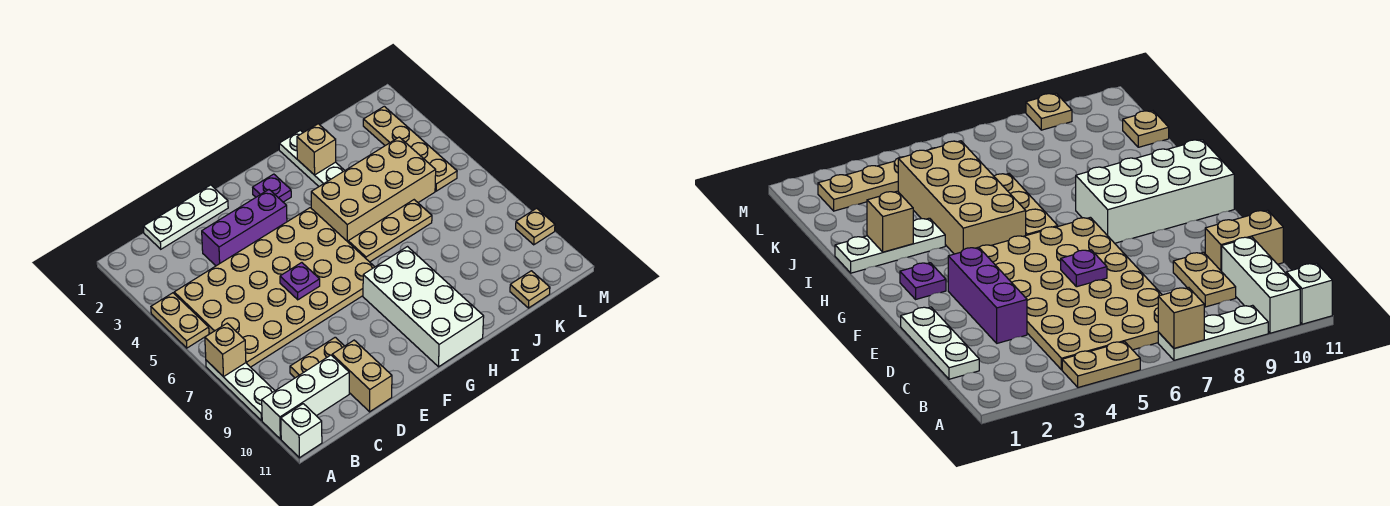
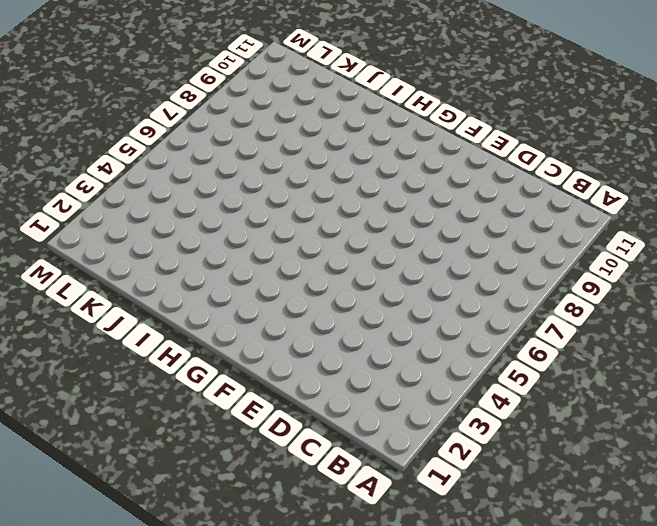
none -> tan plate A4:A5 level 1
none -> white plate A7:A9 level 1
none -> white brick A10:C10 level 1

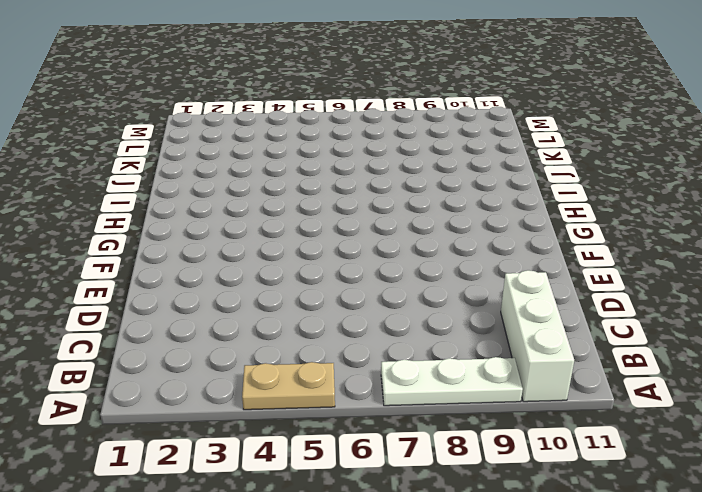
none -> white brick A11 level 1
none -> tan plate B4:G7 level 1
none -> white plate C1:E1 level 1

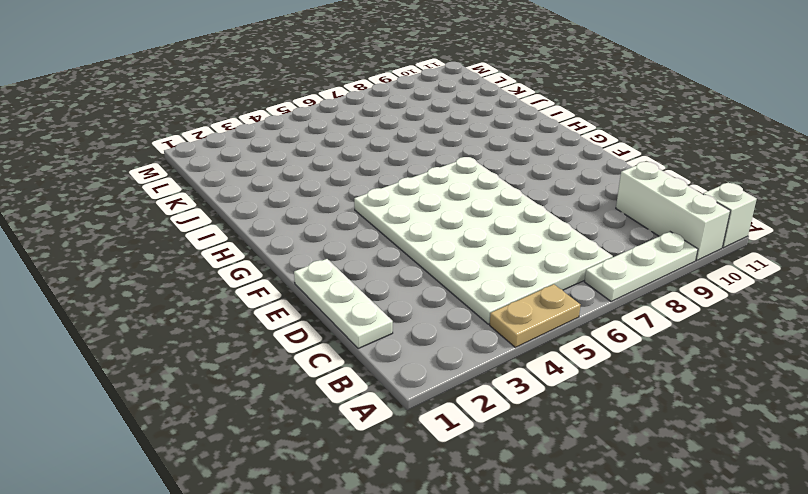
white plate B4:G7 level 1 -> tan plate B4:G7 level 1
none -> tan plate C9:D9 level 1
none -> purple brick D3:F3 level 1
none -> tan brick D10:D11 level 1

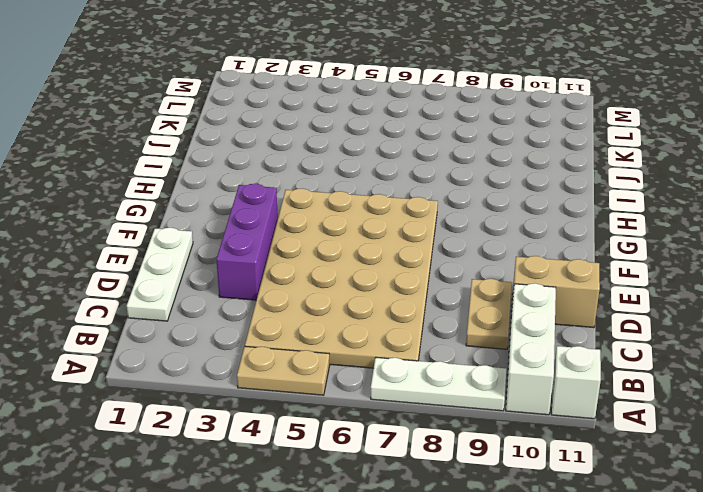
none -> purple plate G2 level 1
none -> white brick G8:H11 level 1
none -> tan brick H4:K5 level 1

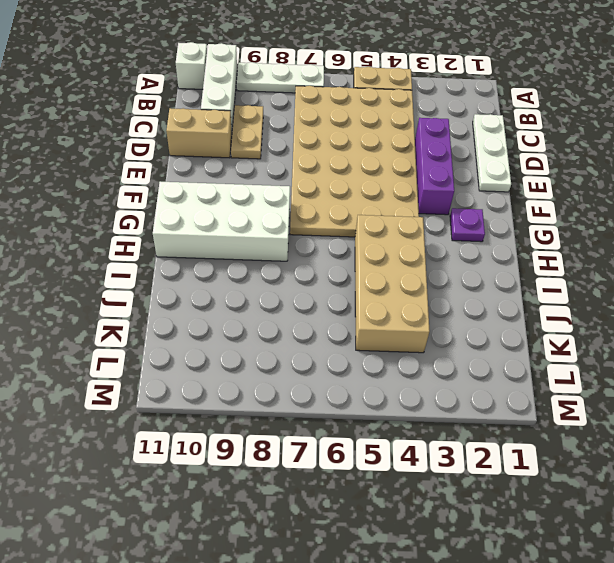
none -> tan plate H6:J6 level 1
none -> white plate I1:I3 level 1
none -> tan plate K11 level 1

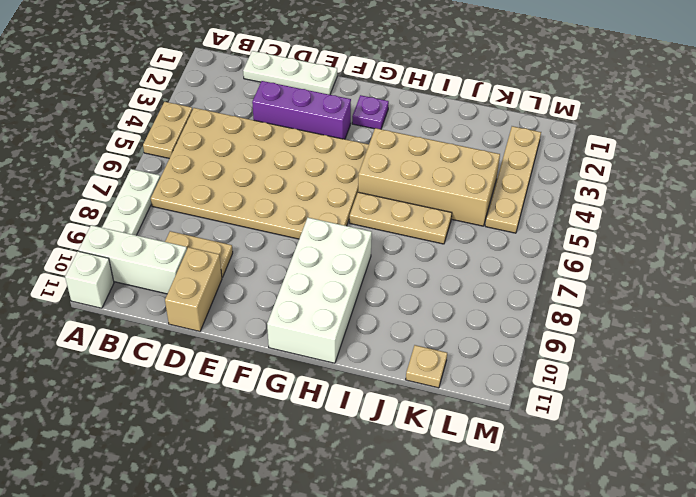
none -> white plate I1:I3 level 1
none -> tan plate M9 level 1
none -> tan brick A7 level 2

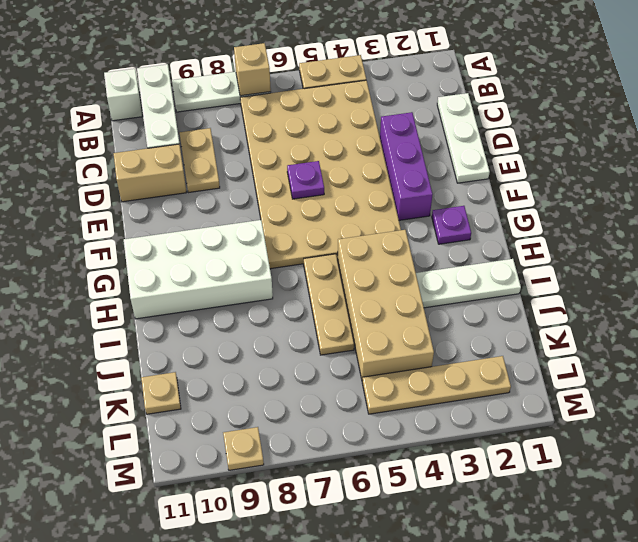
none -> tan brick I2 level 2

